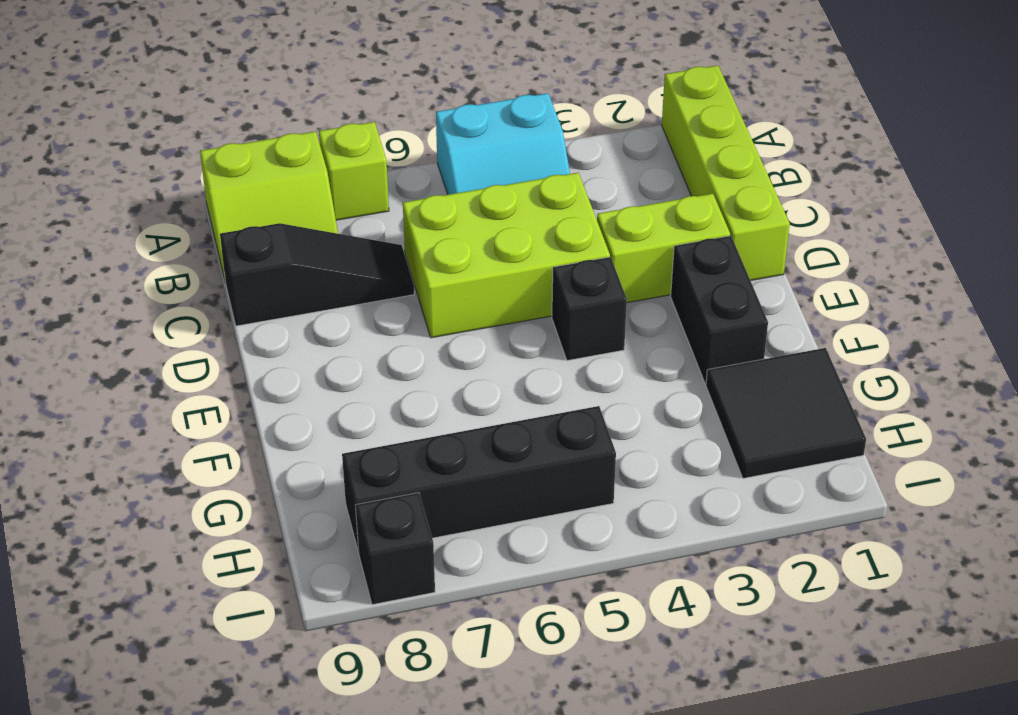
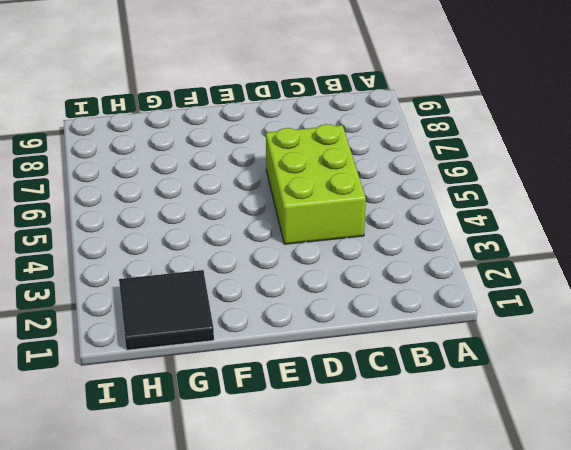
none -> lime brick A1:D1 level 1
none -> cyan slope A4:B5 level 1 top A
none -> lime brick A7 level 1

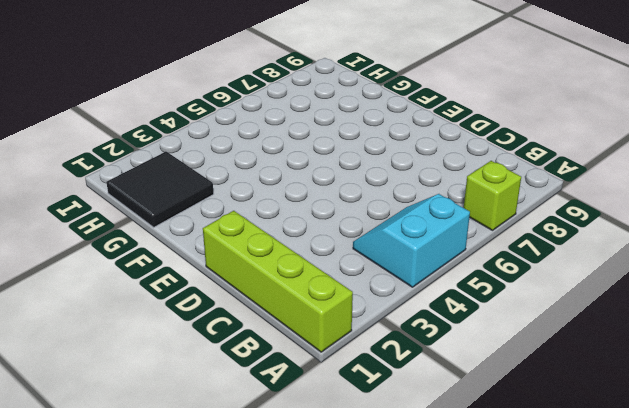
none -> lime slope A8:B9 level 1 top A
none -> lime brick C4:D6 level 1
none -> black slope C7:C9 level 1 top 9

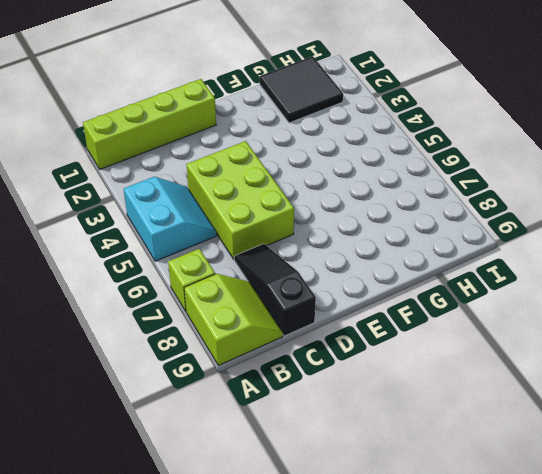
none -> lime brick D2:D3 level 1
none -> black brick E2:F2 level 1
none -> black brick E4 level 1

